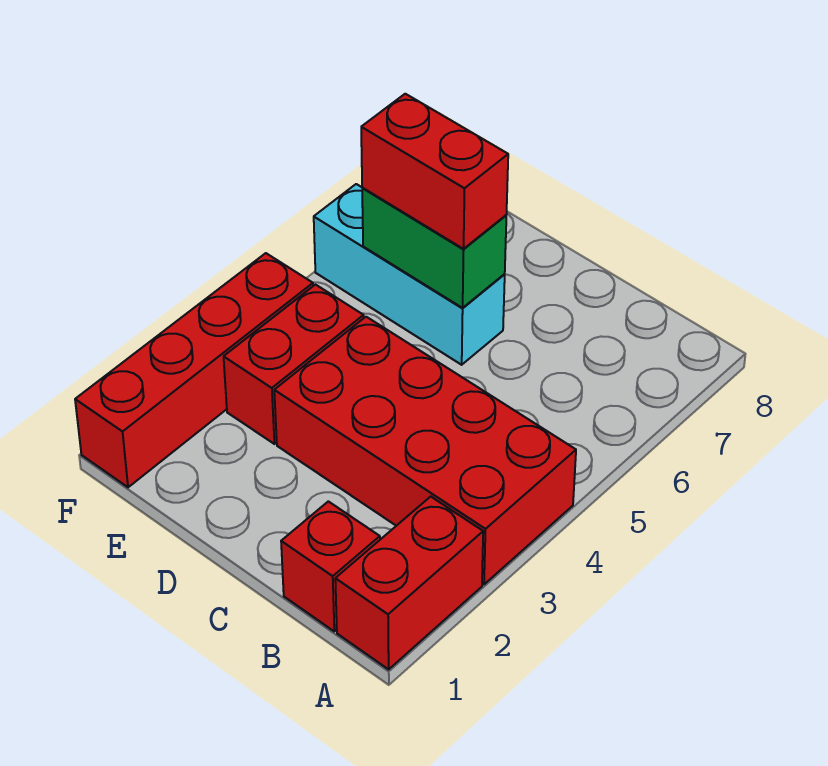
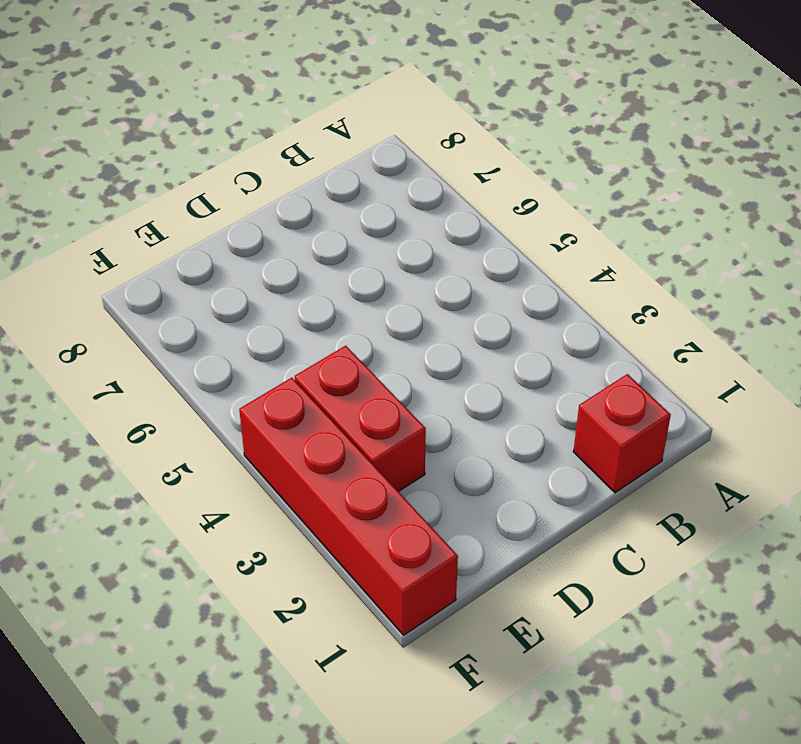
none -> red brick A1:A2 level 1
none -> red brick A3:D4 level 1

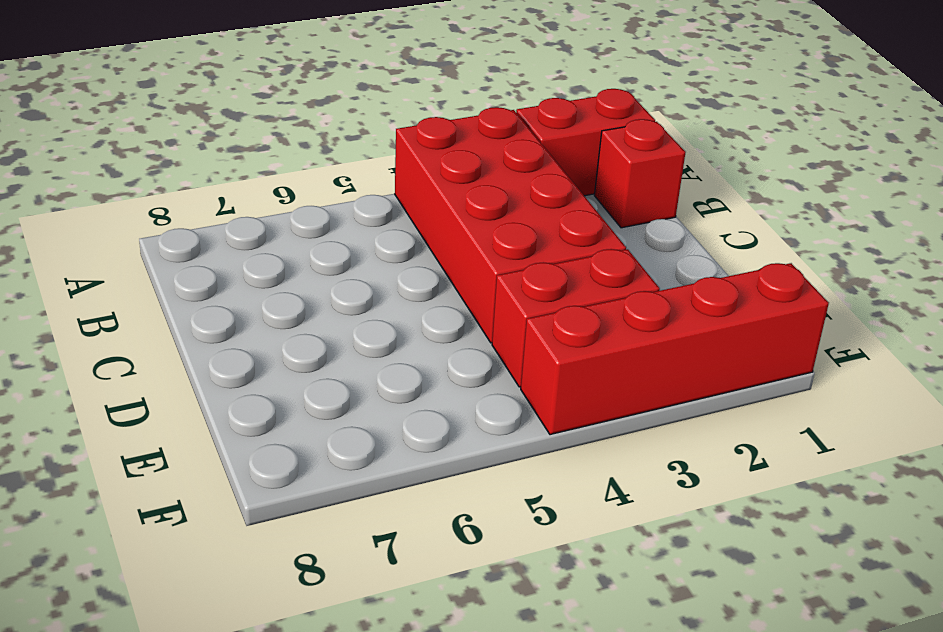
none -> cyan brick D6:F6 level 1
none -> green brick D6:E6 level 2

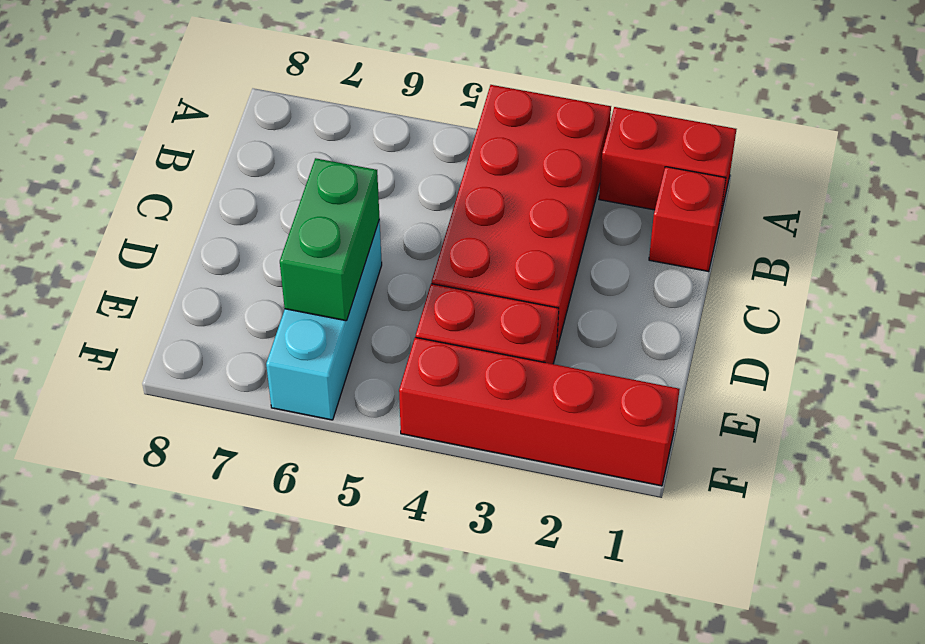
none -> red brick D6:E6 level 3

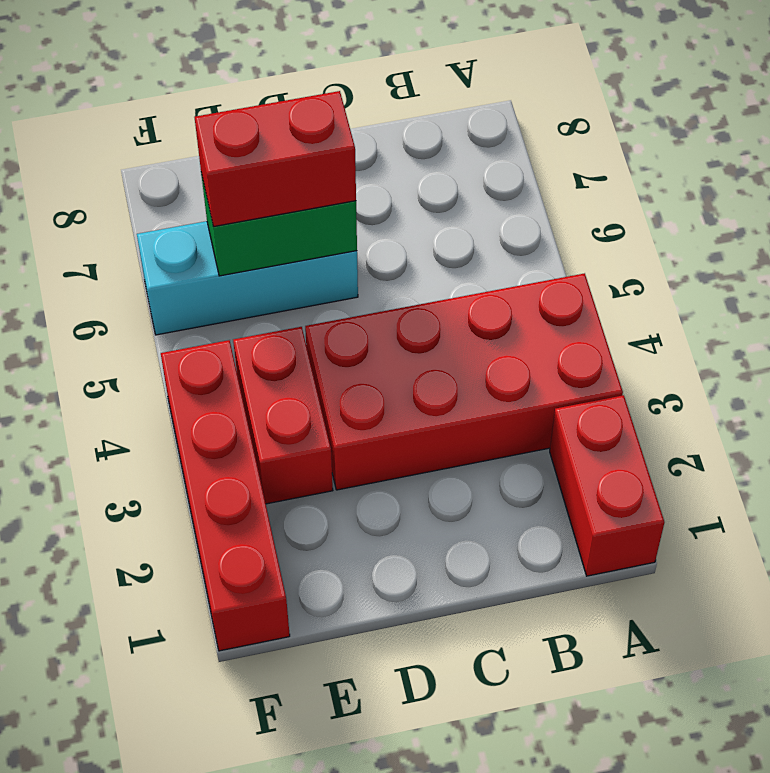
none -> red brick B1 level 1

